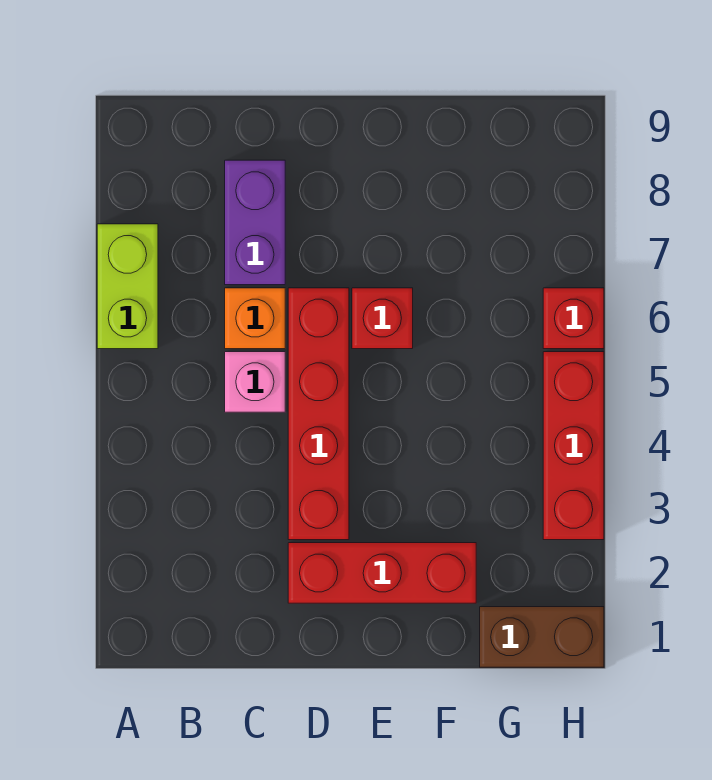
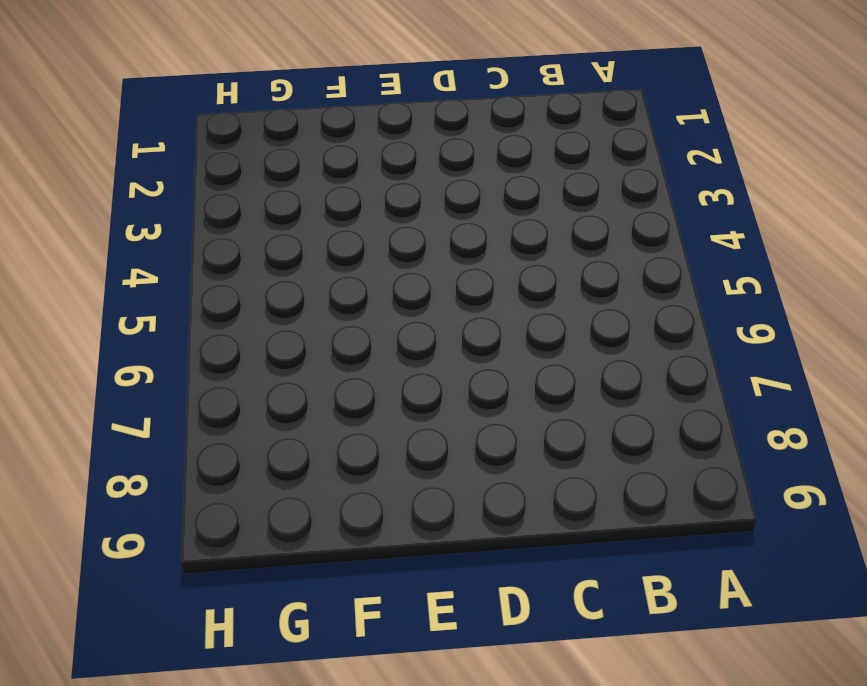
none -> lime brick A6:A7 level 1
none -> pink brick C5 level 1

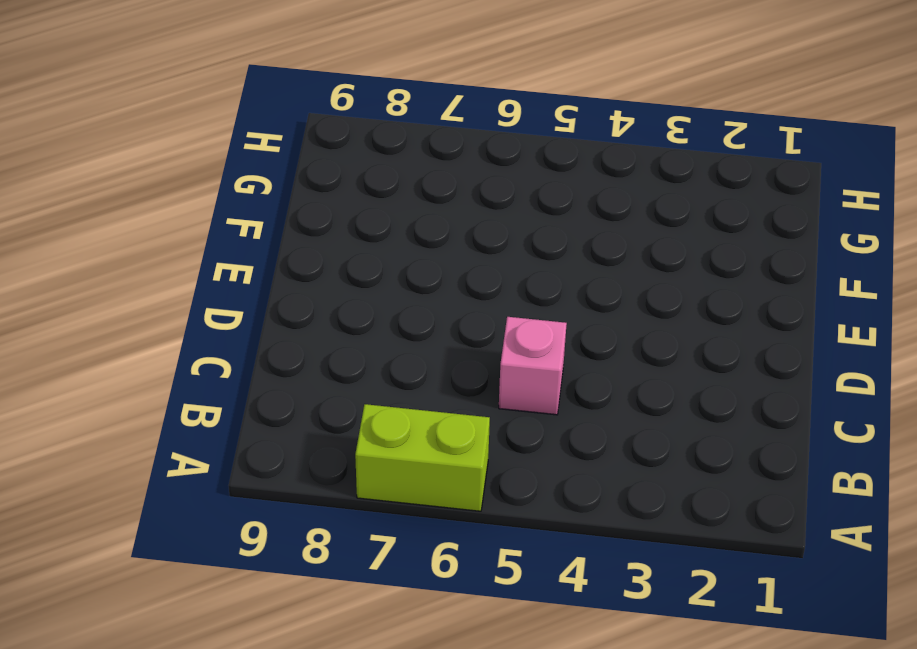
none -> orange brick C6 level 1
none -> purple brick C7:C8 level 1

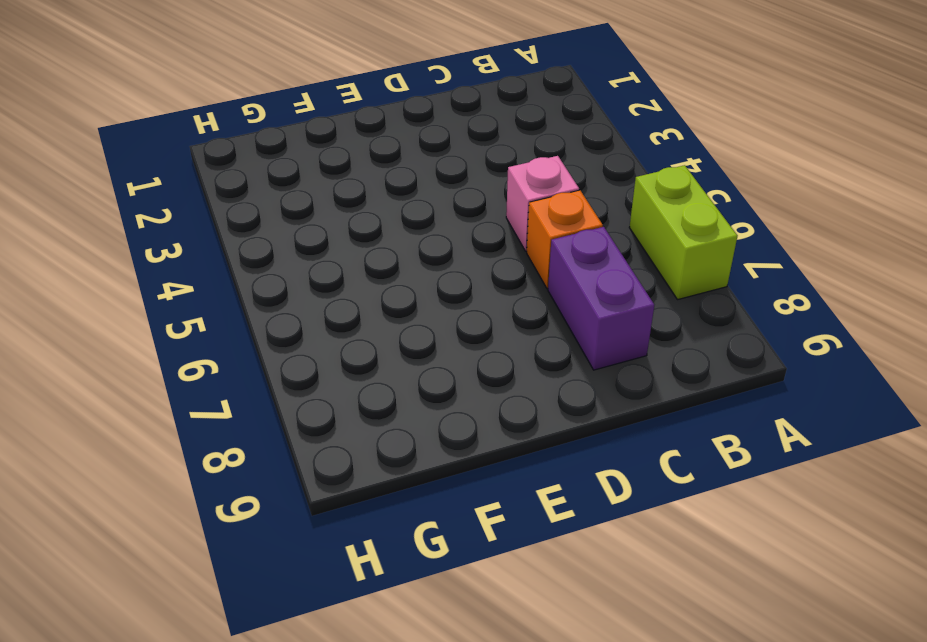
none -> red brick D2:F2 level 1
none -> red brick D3:D6 level 1

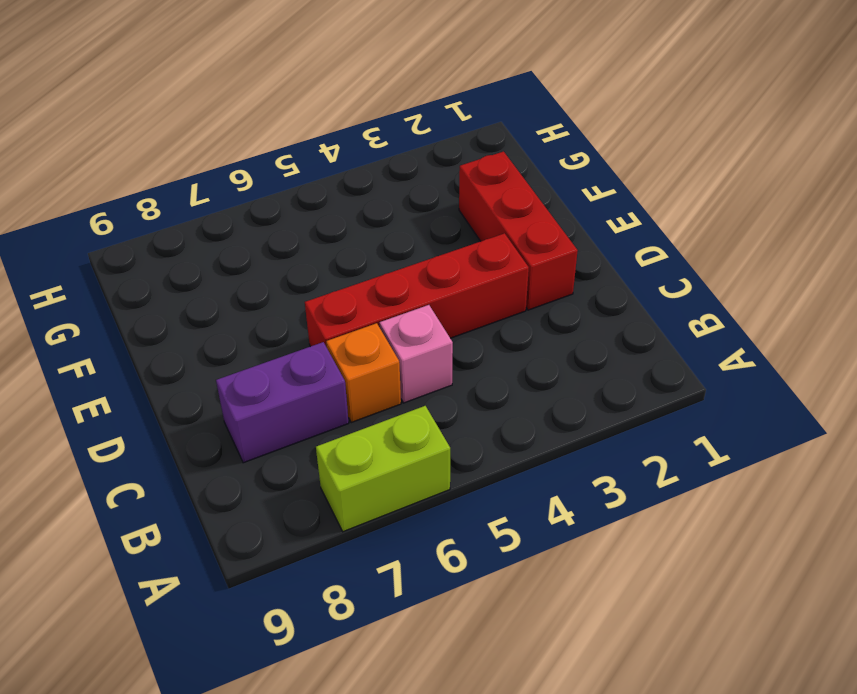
none -> red brick E6 level 1
none -> brown brick G1:H1 level 1

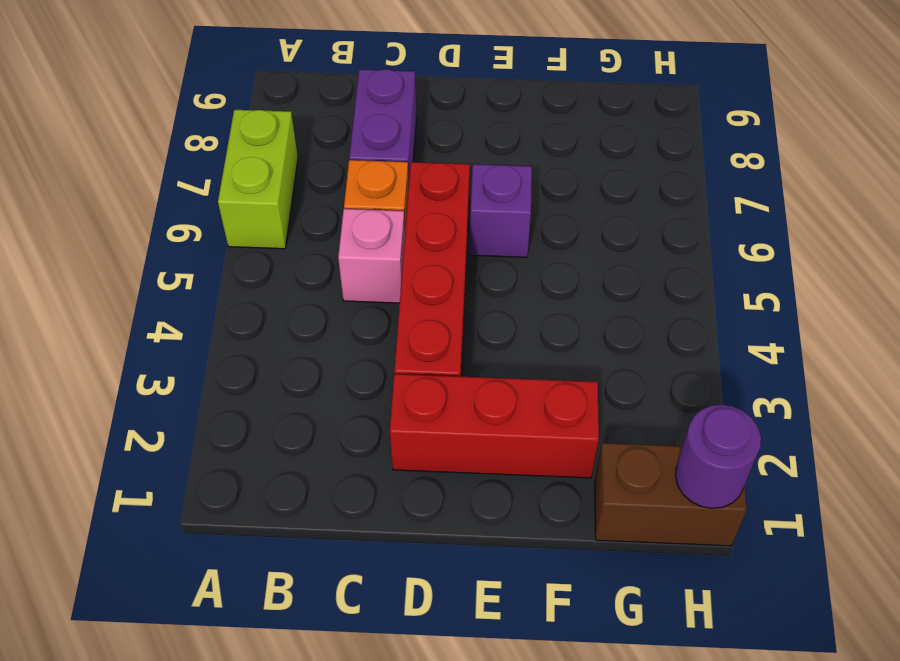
purple brick E6 level 1 -> red brick E6 level 1
purple round brick H1 level 2 -> none
none -> red brick H3:H5 level 1
none -> red brick H6 level 1

